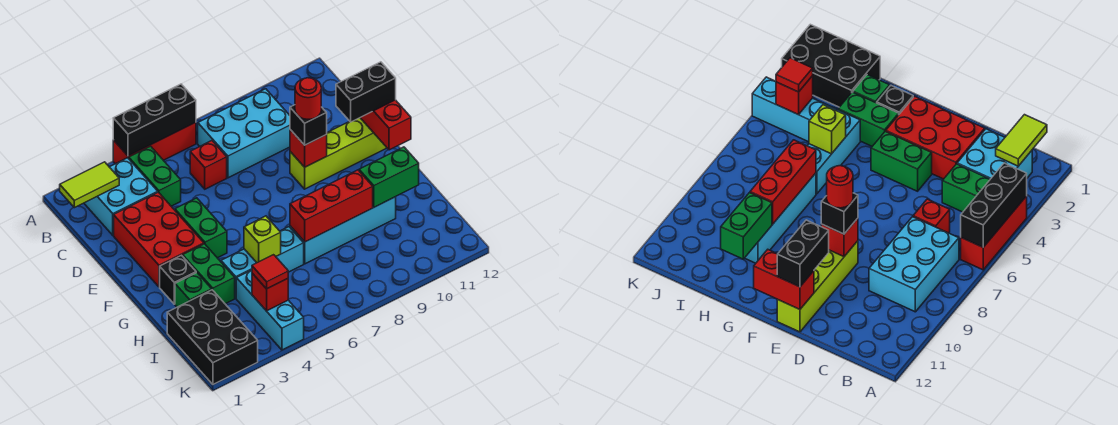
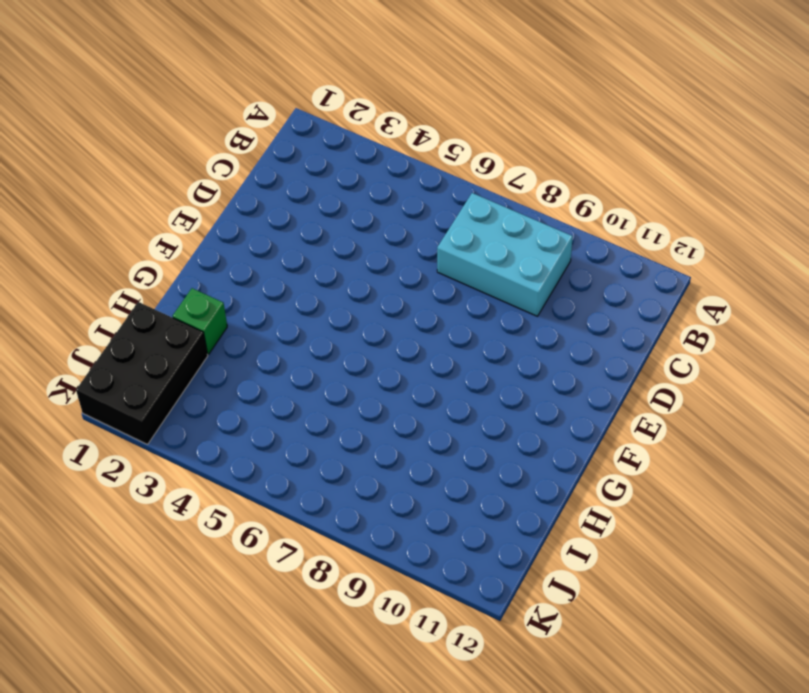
none -> red brick A4:A6 level 1
none -> cyan brick B2:C3 level 1
none -> green brick B4:C4 level 1

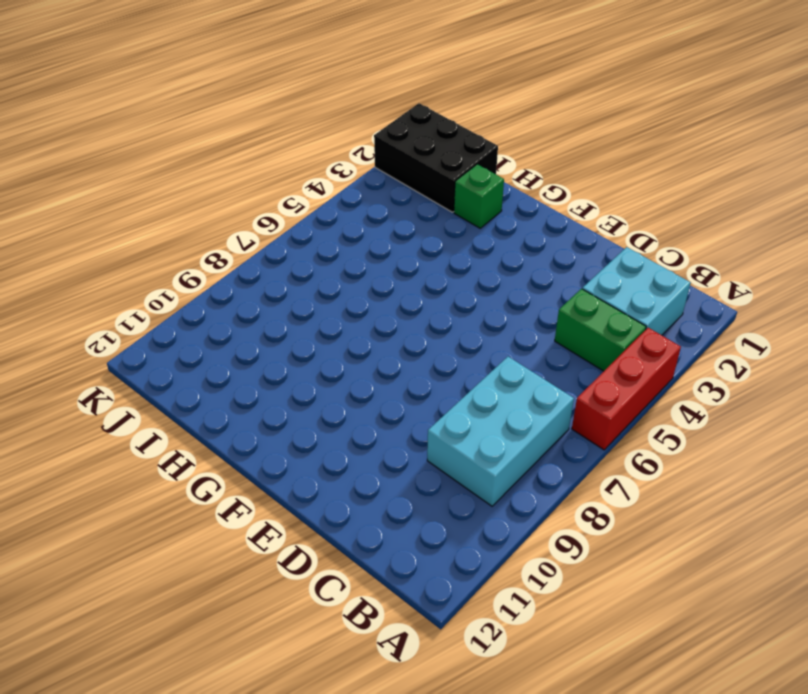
none -> red brick C6 level 1
none -> red brick D2:F3 level 1
none -> green brick E4:F4 level 1

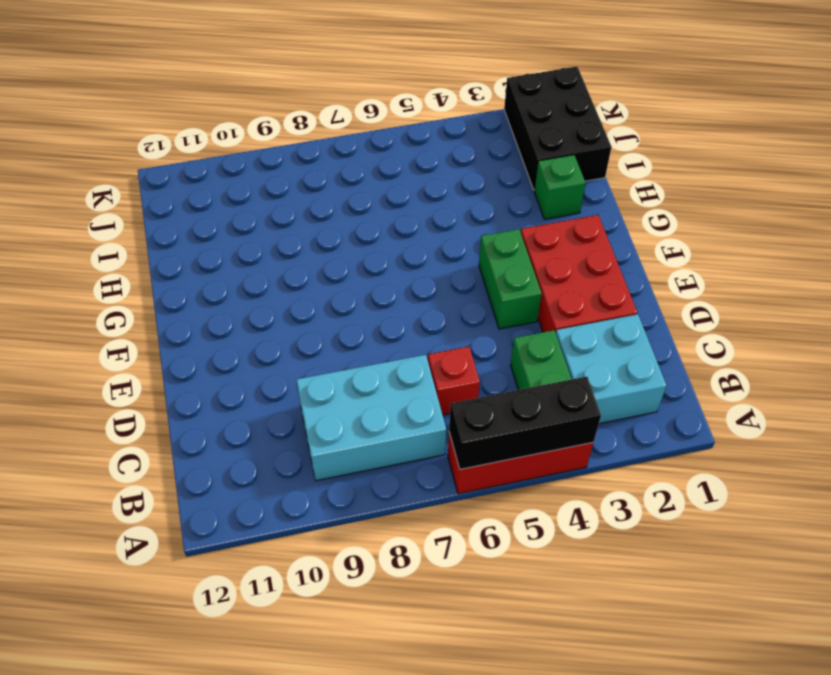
none -> lime brick E9:E12 level 1
none -> black brick G2 level 1
none -> green brick G3:H3 level 1

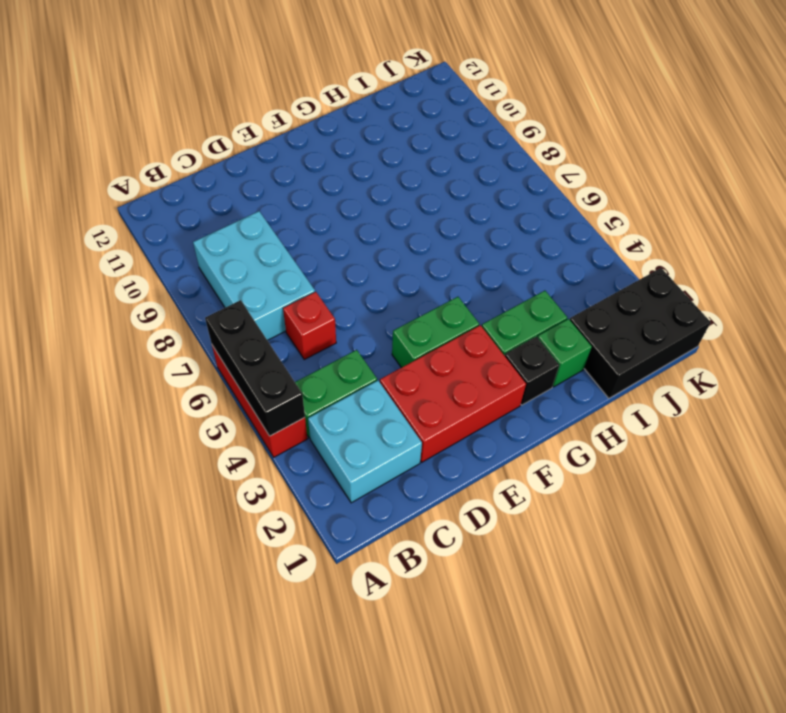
none -> lime brick E9:E12 level 1
none -> cyan brick H4:H6 level 1
none -> cyan brick H7:H10 level 1

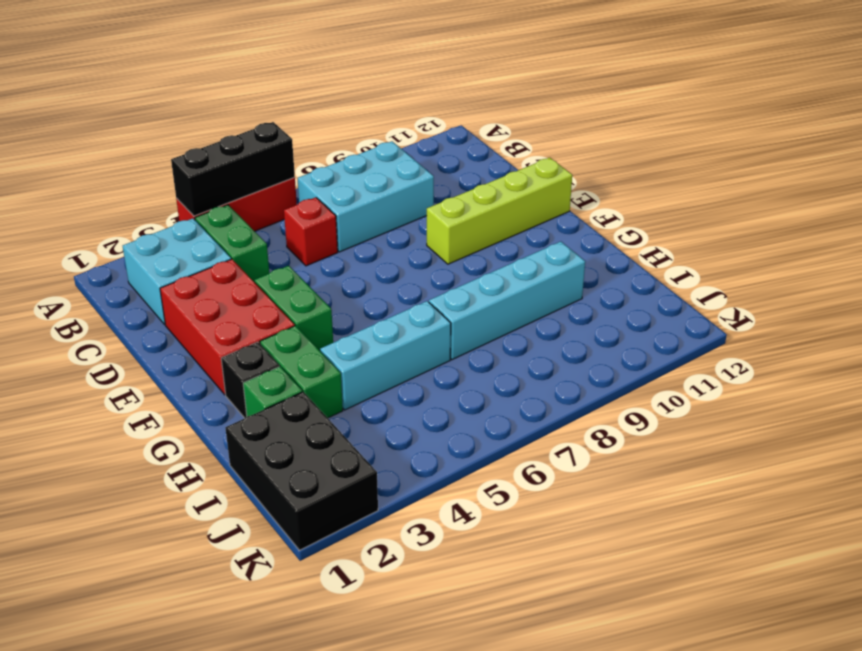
none -> cyan brick I4:K4 level 1
none -> lime tile B1:B2 level 2
none -> red brick E9 level 2

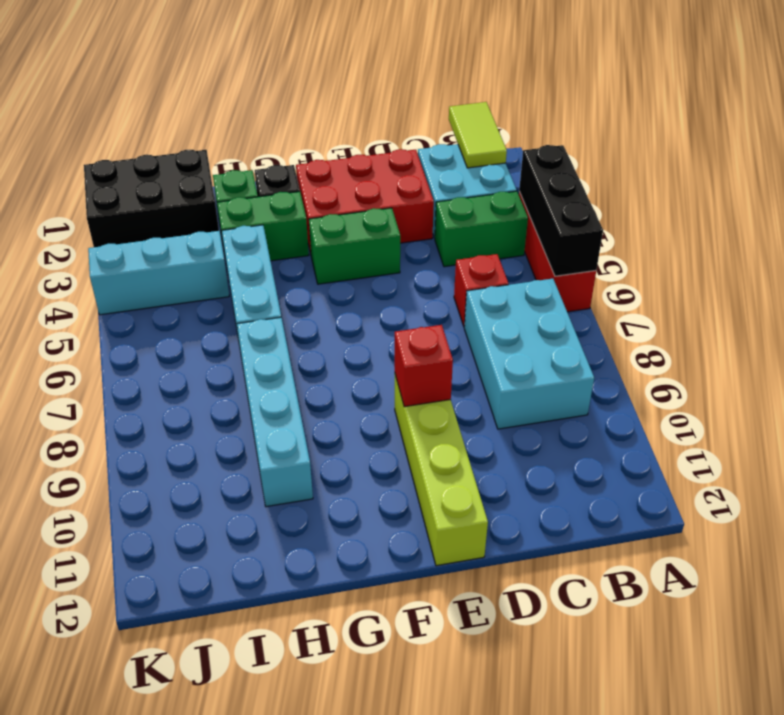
none -> red brick E12:F12 level 2
none -> lime brick H5 level 2
none -> red brick H7:H9 level 2

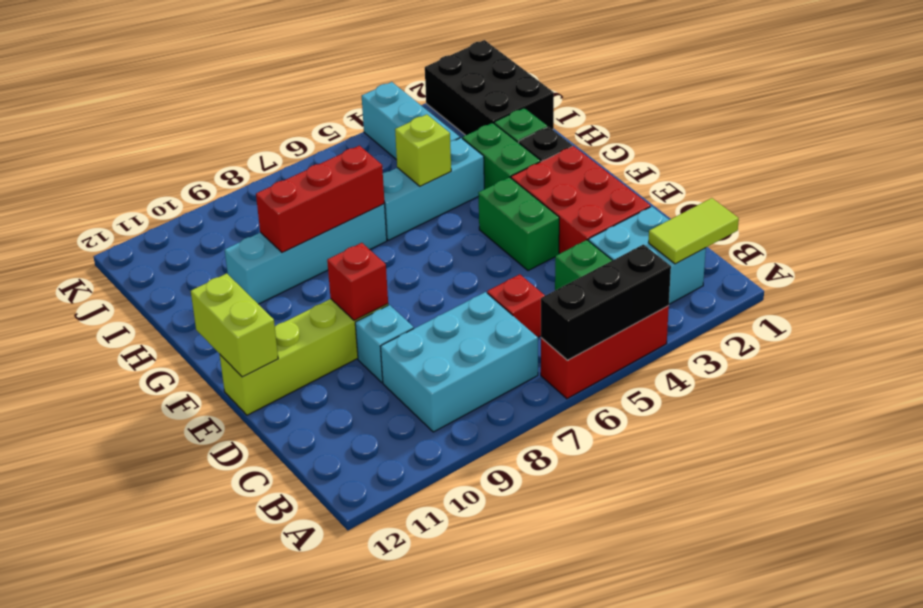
cyan brick D9 level 1 -> none
lime brick E12:F12 level 2 -> red brick E12:F12 level 2
none -> green brick H10:H11 level 2
none -> red brick J4 level 2
none -> black brick E9 level 3

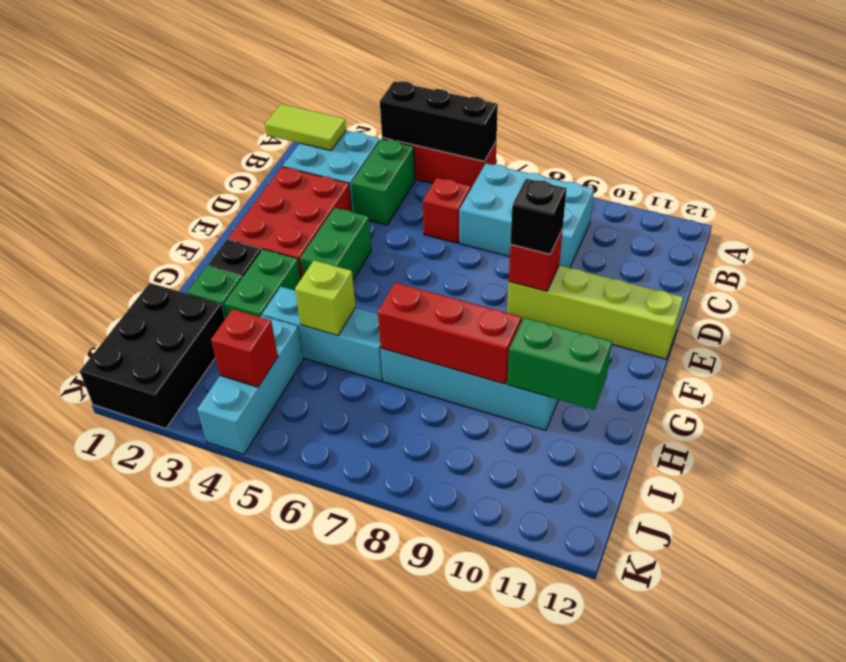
none -> red brick E12:F12 level 2
none -> black brick E11:E12 level 3
none -> red tile J4 level 3

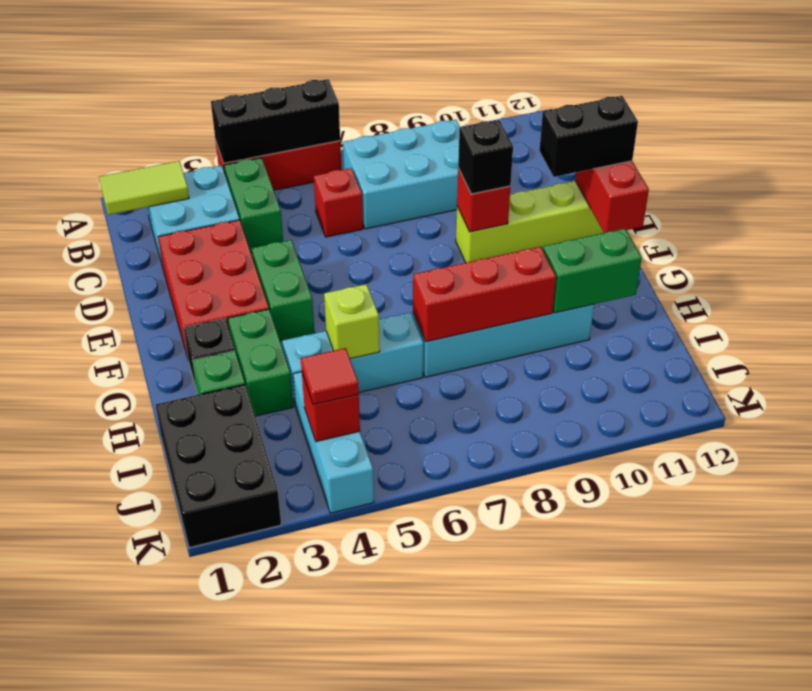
none -> red round brick E9 level 4

